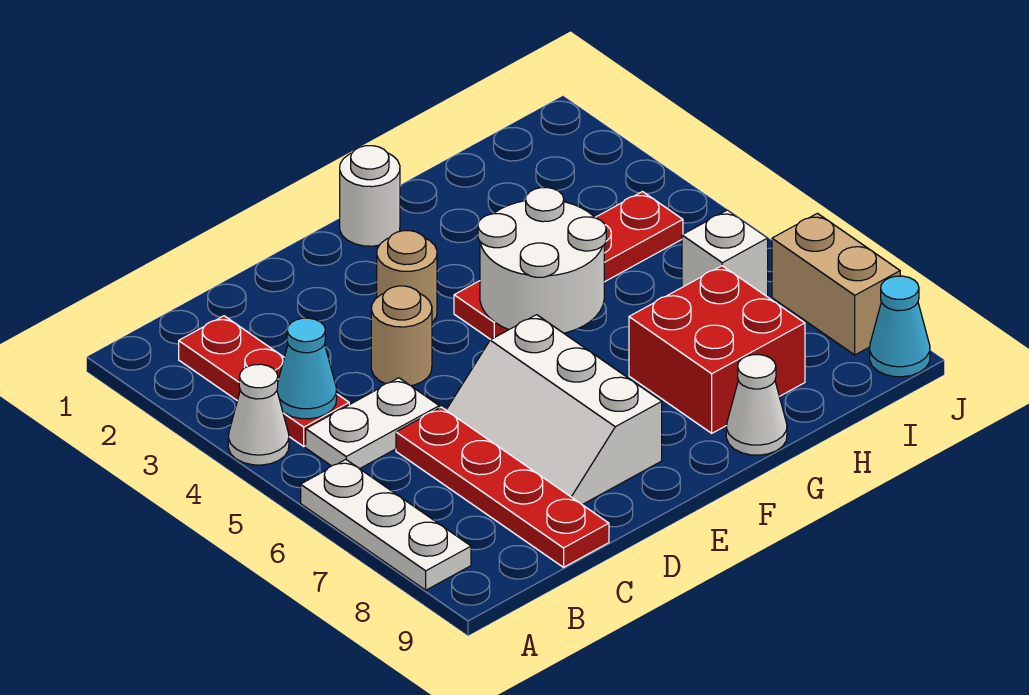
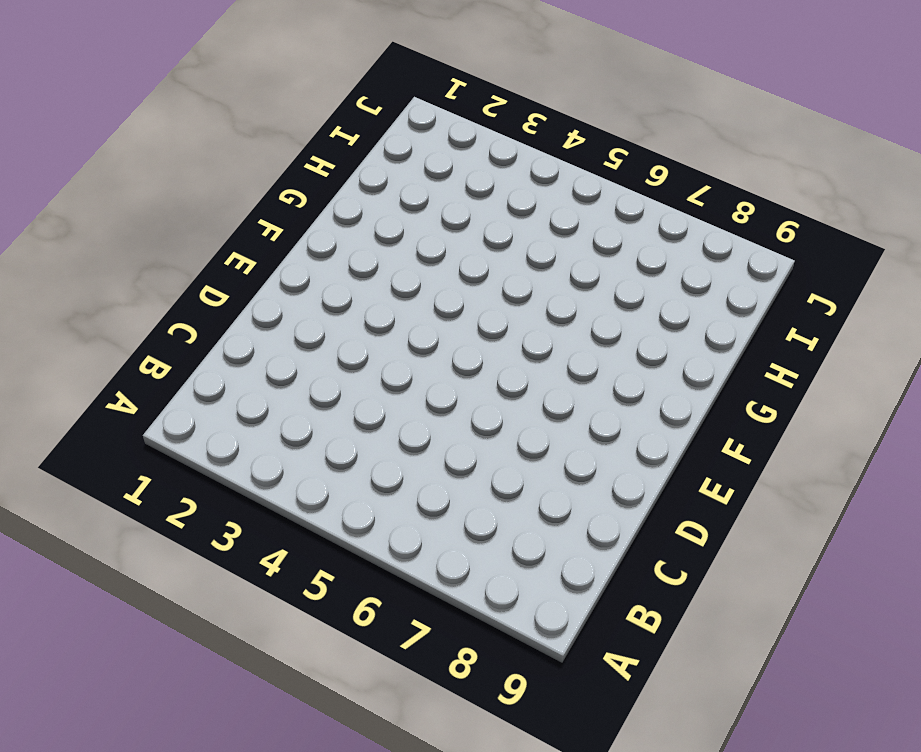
none -> white cone A4 level 1
none -> white plate A6:A8 level 1
none -> red plate B2:B4 level 1

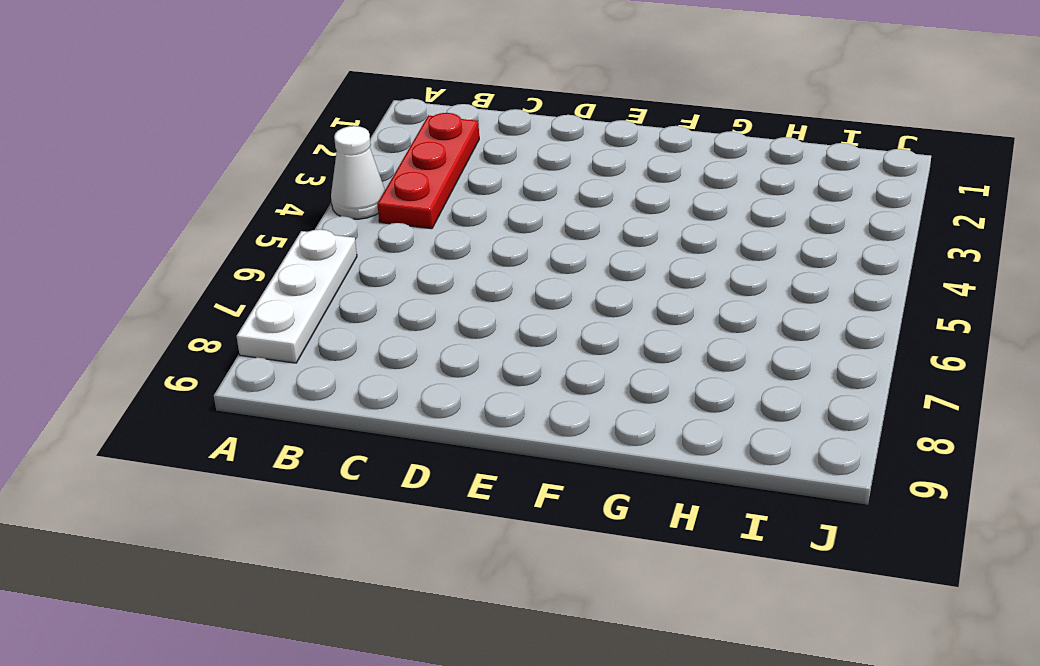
none -> white plate B5:C5 level 1
none -> red plate C6:C9 level 1
none -> tan round brick D4 level 1

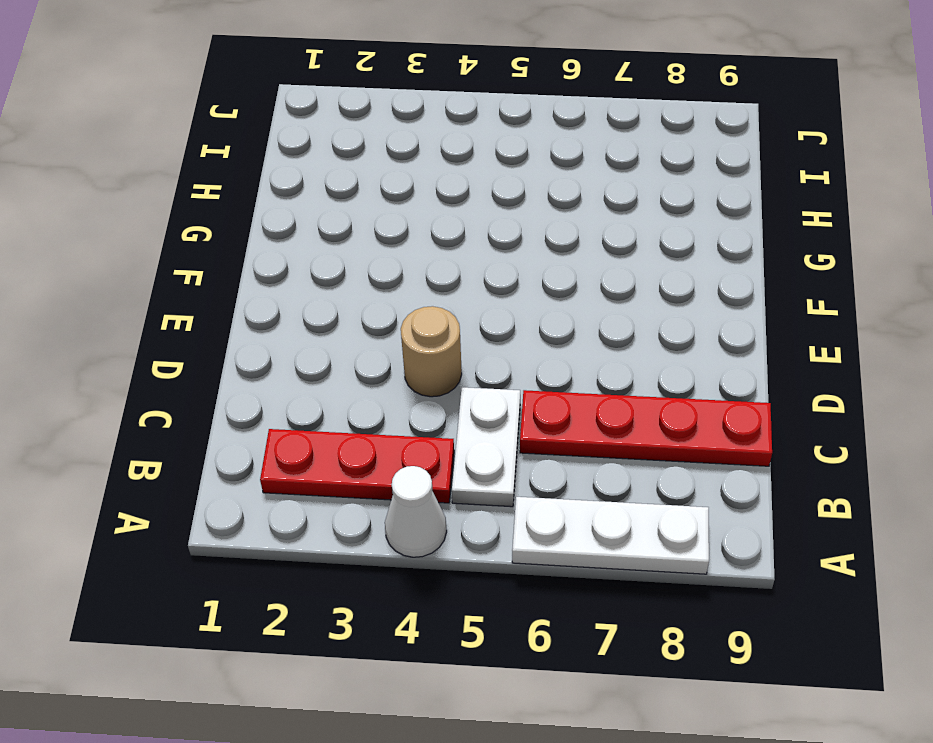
none -> white slope D6:E8 level 1 top E
none -> tan round brick E3 level 1
none -> white round brick F1 level 1

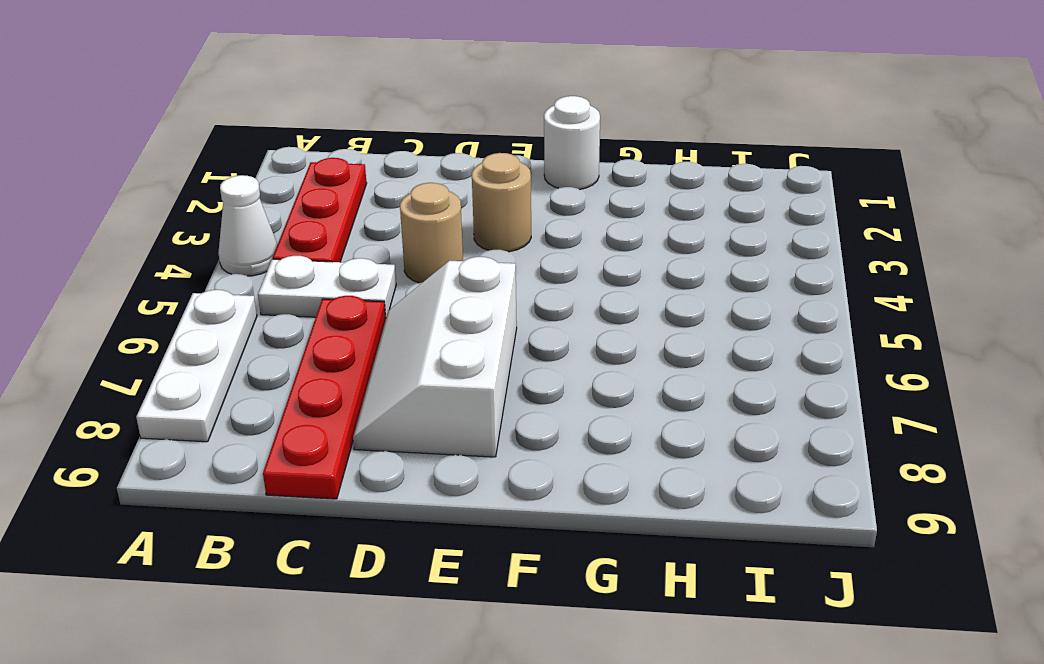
none -> red plate F4:I4 level 1
none -> red brick G7:H8 level 1
none -> white cone G9 level 1

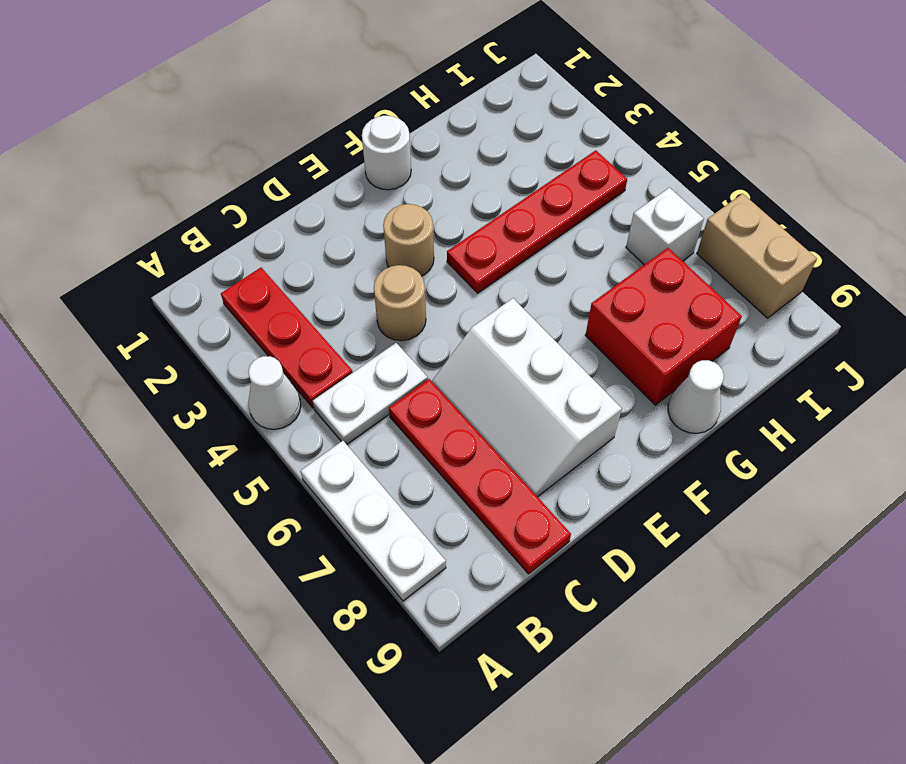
none -> cyan cone J9 level 1
none -> cyan cone B4 level 2
none -> white round brick F4:G5 level 2

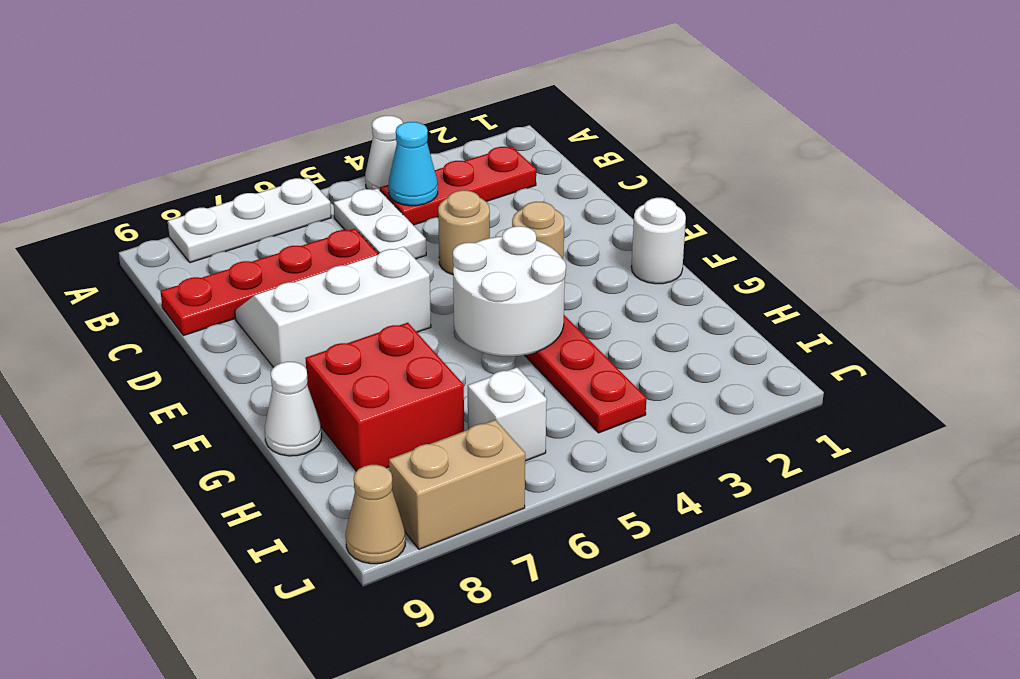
tan cone J9 level 1 -> cyan cone J9 level 1

